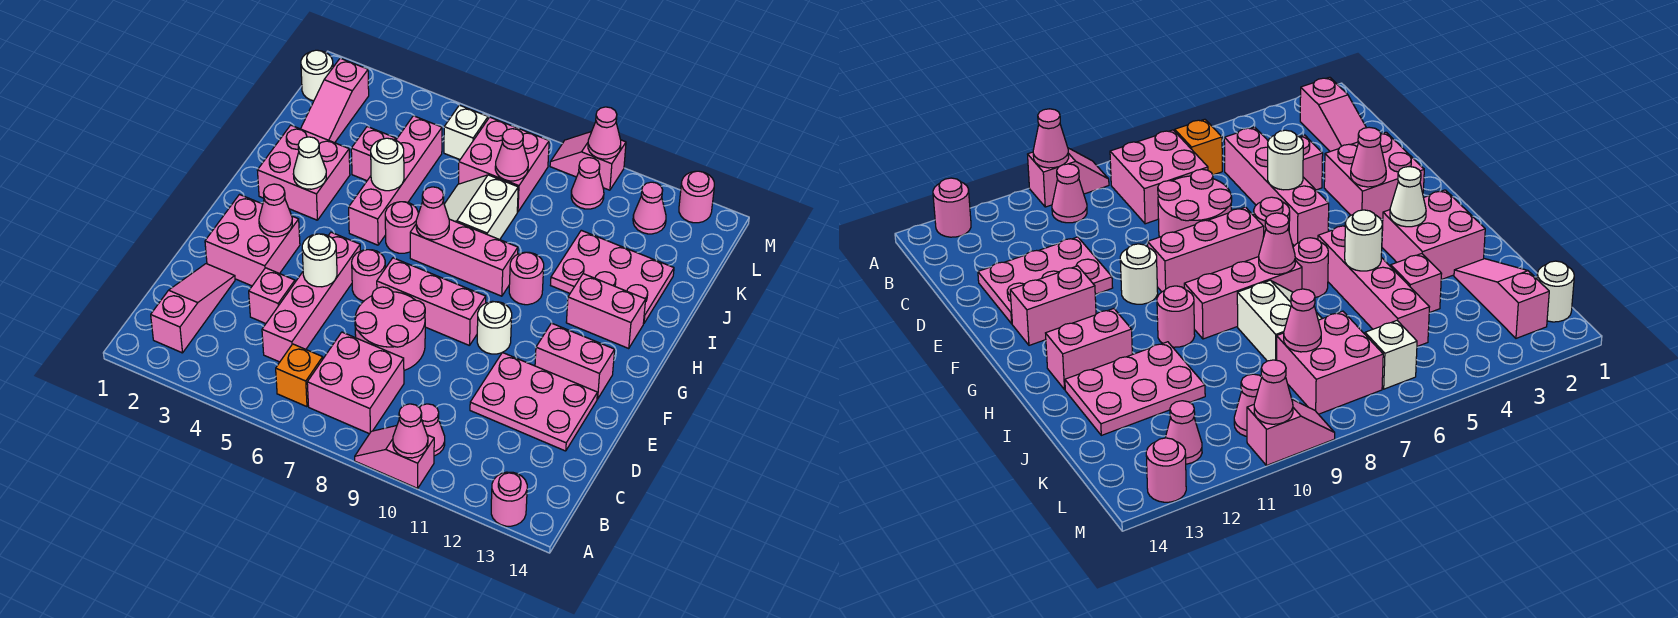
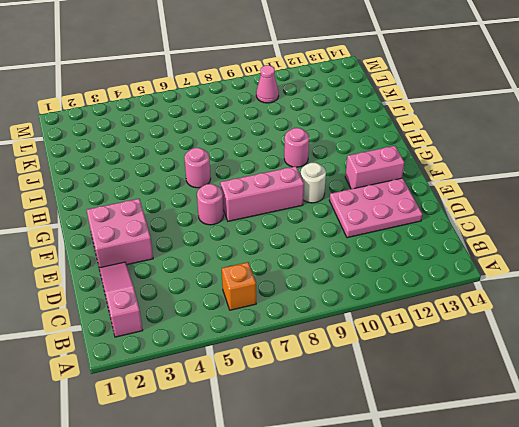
none -> pink slope A9:A10 level 1 top 10
none -> pink round brick A13 level 1
none -> pink brick B7:C8 level 1
none -> pink cone B10 level 1

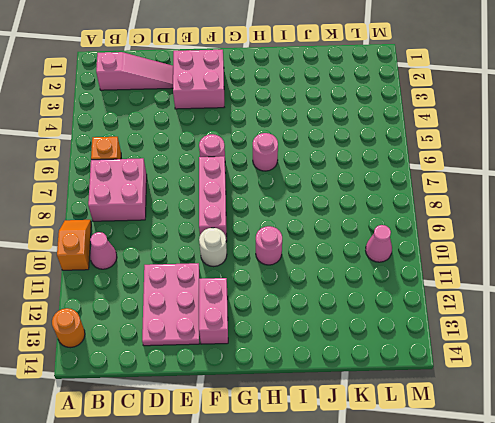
orange slope A9:A10 level 1 top 10 -> pink slope A9:A10 level 1 top 10
orange round brick A13 level 1 -> pink round brick A13 level 1
none -> pink brick C5:F5 level 1
none -> pink brick D4 level 1
none -> pink round brick D7:E8 level 1
none -> pink brick H2:I3 level 1

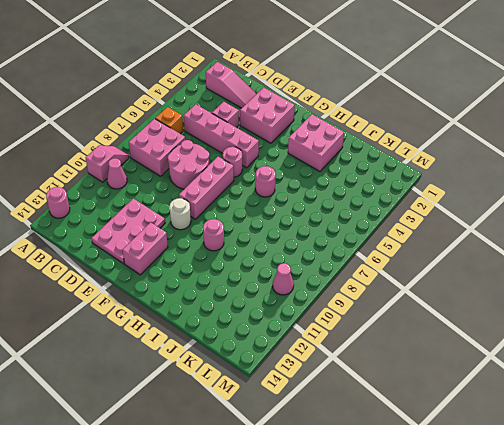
none -> pink brick H5:K5 level 1
none -> pink brick H7:H9 level 1
none -> pink brick H12:H13 level 1
none -> white slope I7:J8 level 1 top 8

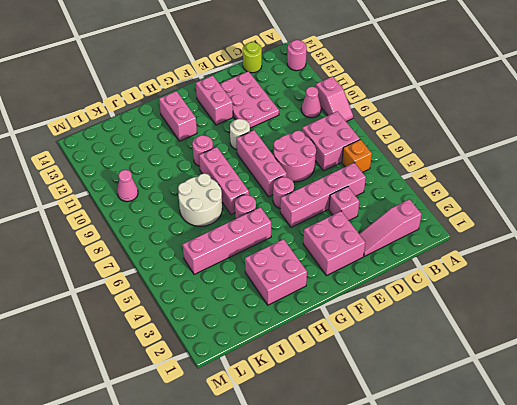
lime round brick C14 level 1 -> none
white round brick I7:J8 level 1 -> white slope I7:J8 level 1 top 8
none -> pink plate I11:J13 level 1
none -> pink slope J2:L2 level 1 top L
none -> pink brick J4 level 1
none -> pink brick K7:L8 level 1

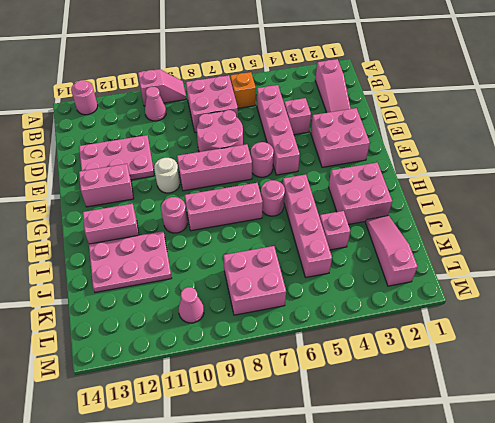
none -> white slope I7:J8 level 1 top 8
none -> white round brick L1 level 1
none -> white brick L6 level 1
none -> pink cone L12 level 1

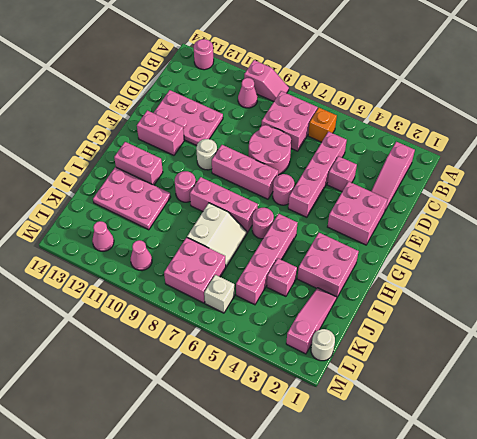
none -> pink slope M9:M10 level 1 top 10
none -> pink round brick M13 level 1
none -> pink cone A10 level 2
none -> white round brick E5 level 2

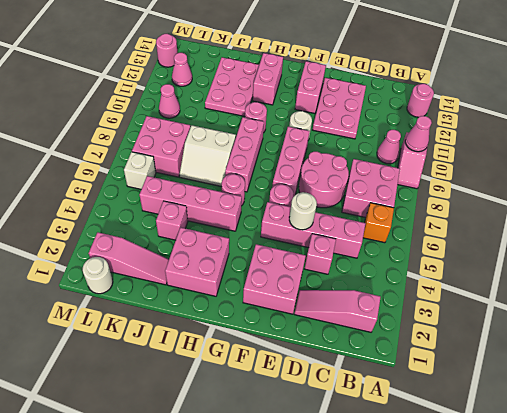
none -> pink slope M9:M10 level 1 top 10
none -> pink cone F3 level 2
none -> white cone H3 level 2
none -> pink cone H7 level 2

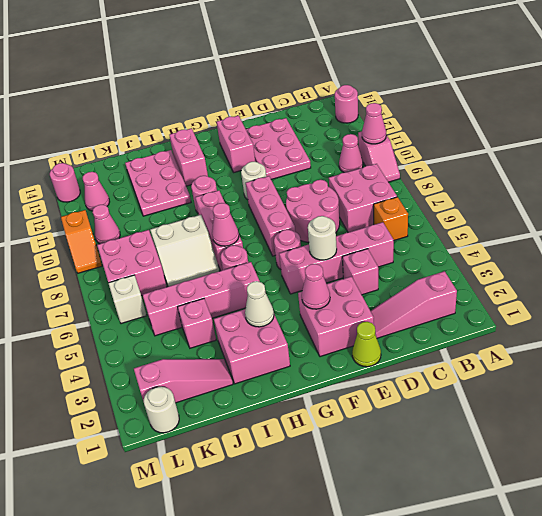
lime cone E1 level 1 -> none
orange slope M9:M10 level 1 top 10 -> pink slope M9:M10 level 1 top 10
none -> white round brick I5 level 2
none -> pink cone K8 level 2
none -> pink cone M10 level 2

